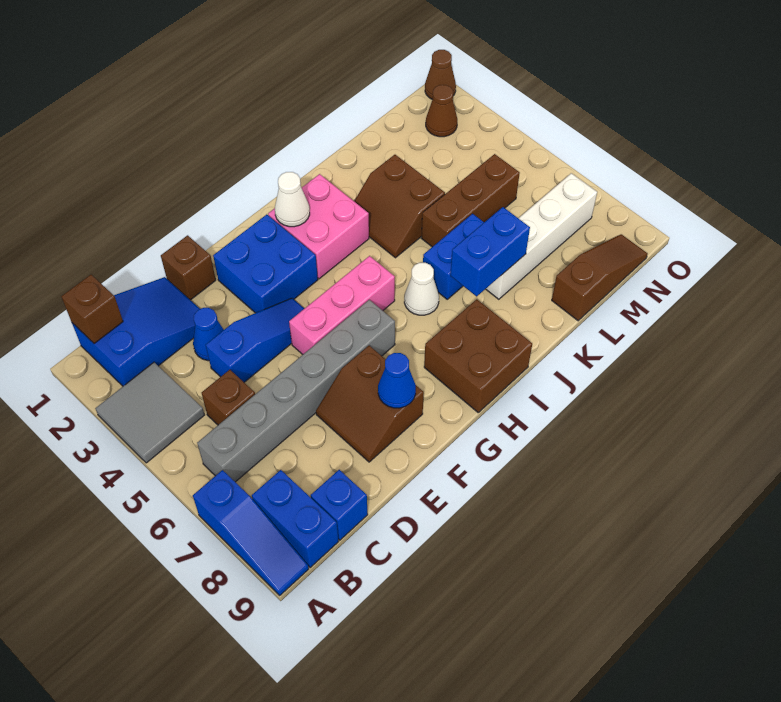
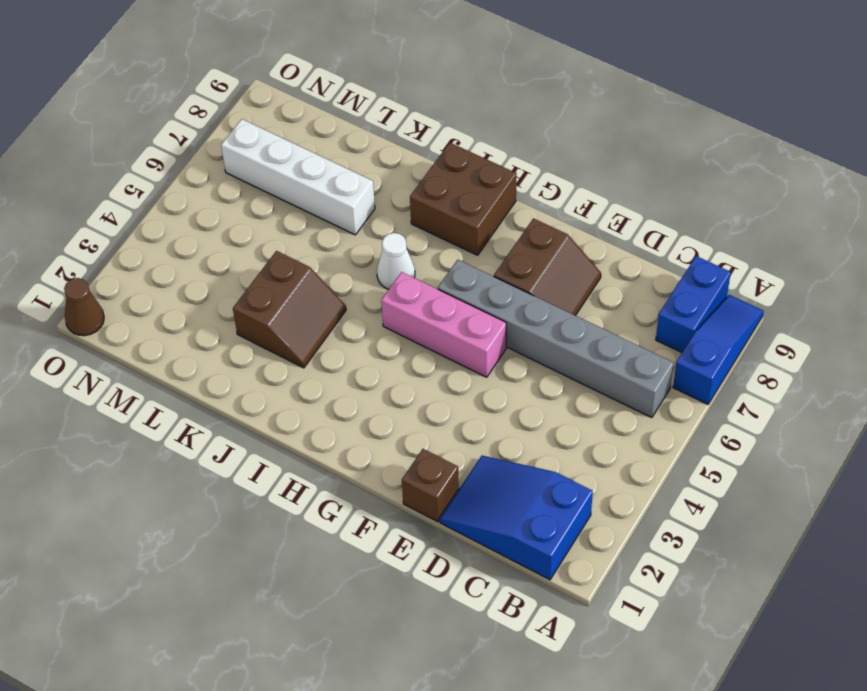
none -> grey tile A3:B4 level 1
none -> brown brick C5 level 1
none -> blue brick C9 level 1

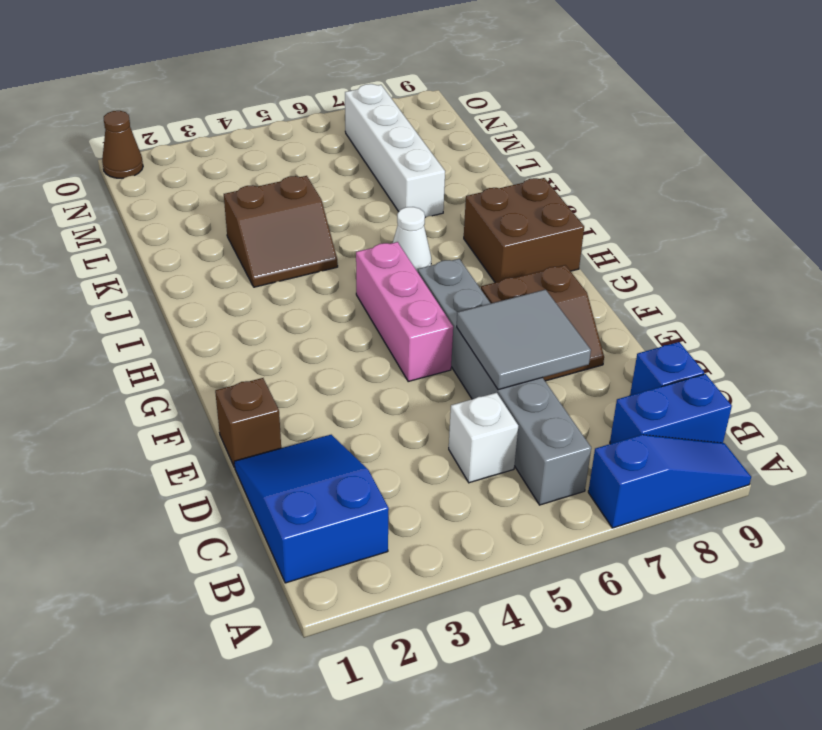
white brick C5 level 1 -> brown brick C5 level 1
grey tile D6:E7 level 2 -> grey tile A3:B4 level 1
none -> blue cone D3 level 1
none -> blue slope D4:F4 level 1 top D
none -> blue brick F2:G3 level 1

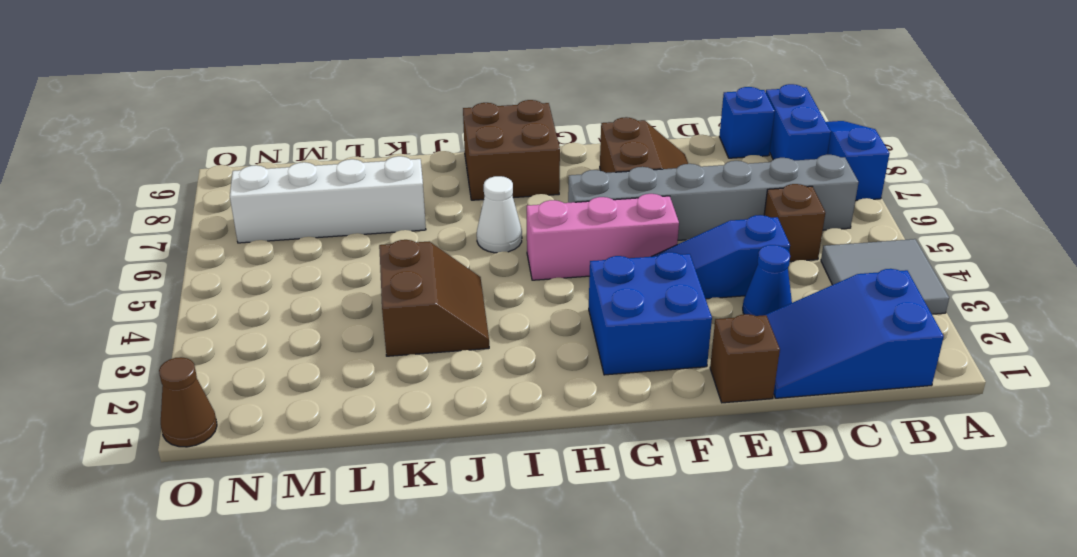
none -> pink brick H2:I3 level 1
none -> blue brick J6:K6 level 1
none -> brown brick K5:M5 level 1

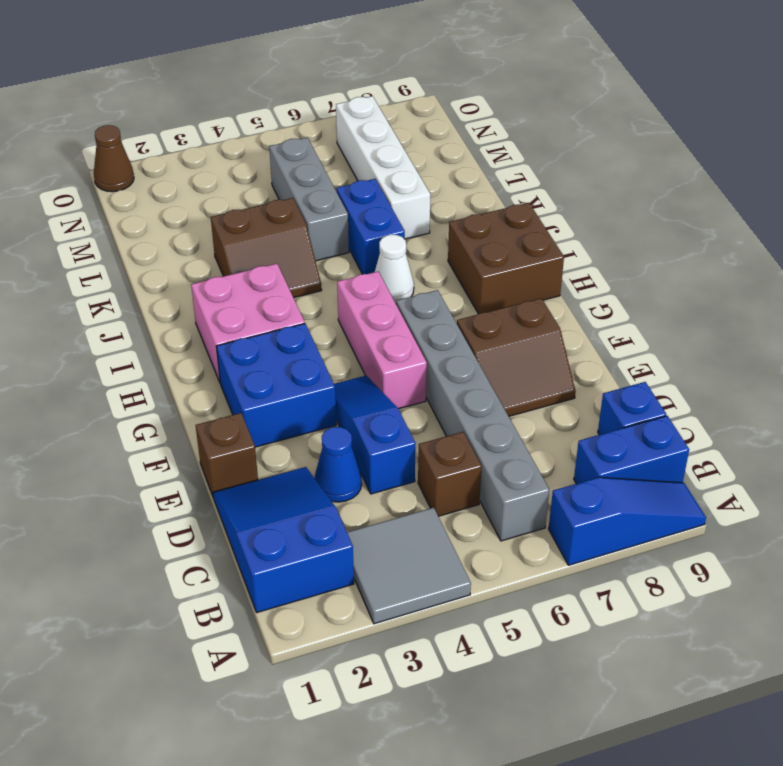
grey brick K5:M5 level 1 -> brown brick K5:M5 level 1
none -> brown slope L9:N9 level 1 top L
none -> brown cone N2 level 1
none -> brown brick B1 level 2

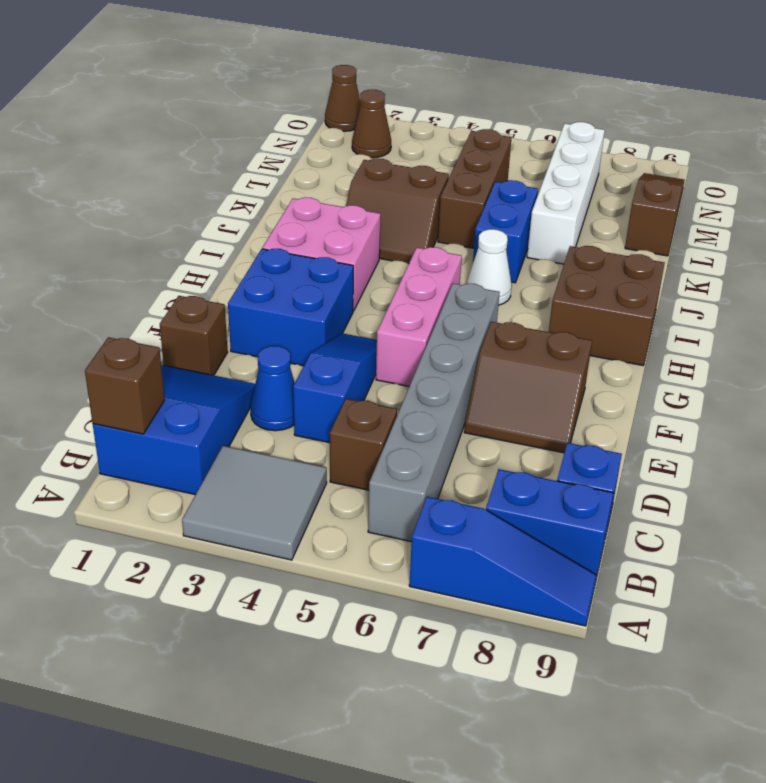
none -> blue cone F8 level 2
none -> white cone H2 level 2
none -> blue brick J7:K7 level 2

